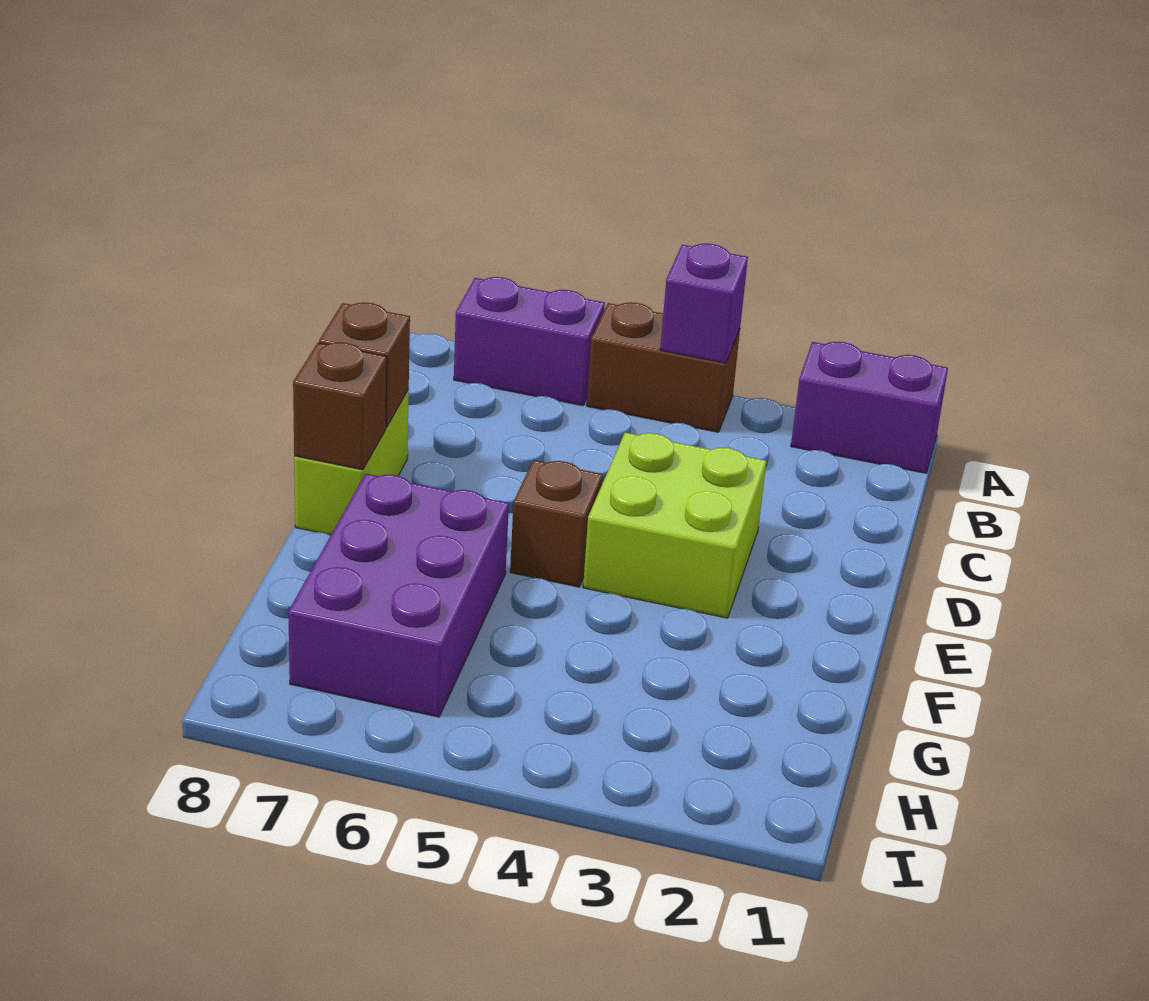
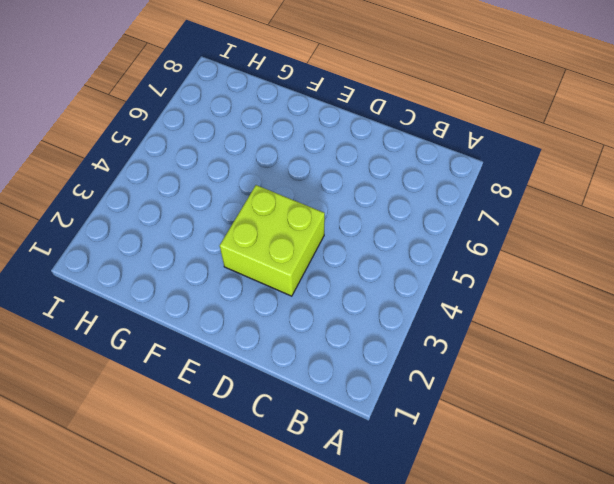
none -> purple brick A1:A2 level 1
none -> brown brick A4:A5 level 1

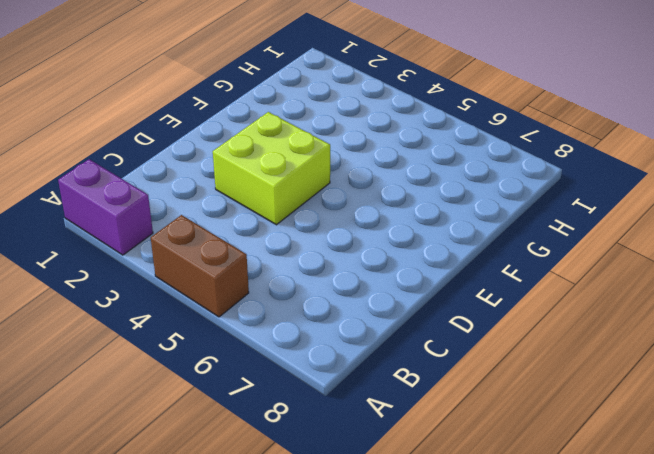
none -> purple brick A6:A7 level 1
none -> lime brick D8:E8 level 1

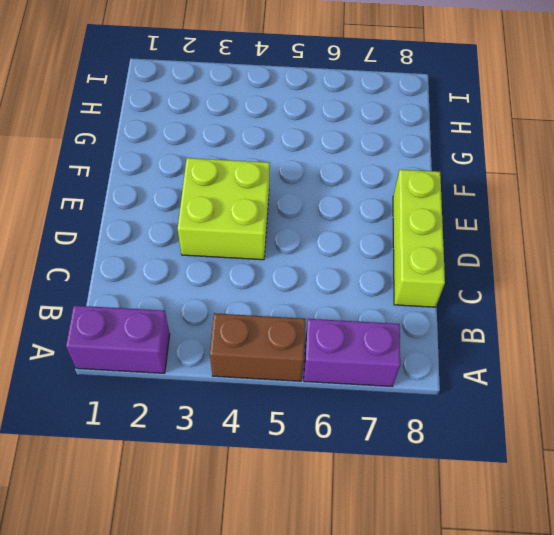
lime brick C8:E8 level 1 -> lime brick D8:E8 level 1
none -> brown brick E5 level 1
none -> purple brick F6:H7 level 1

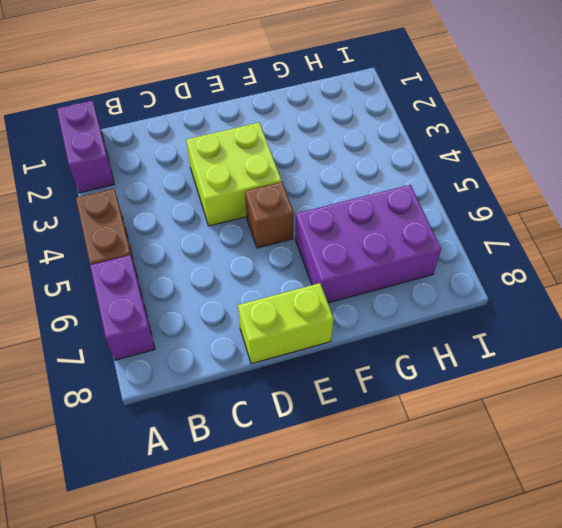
none -> purple brick A4 level 2
none -> brown brick D8 level 2

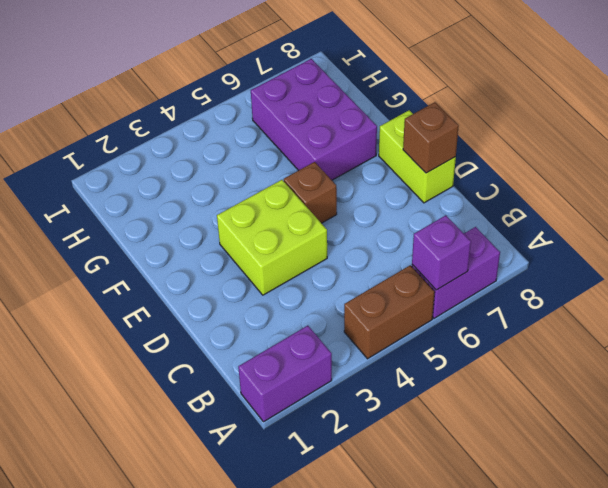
purple brick A6 level 2 -> purple brick A4 level 2
none -> brown brick E8 level 2

